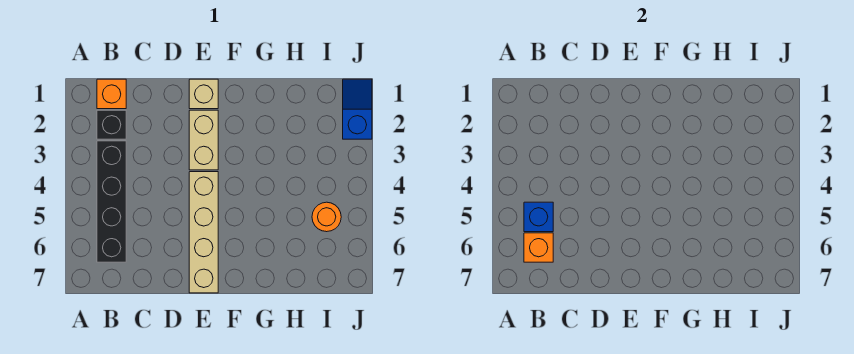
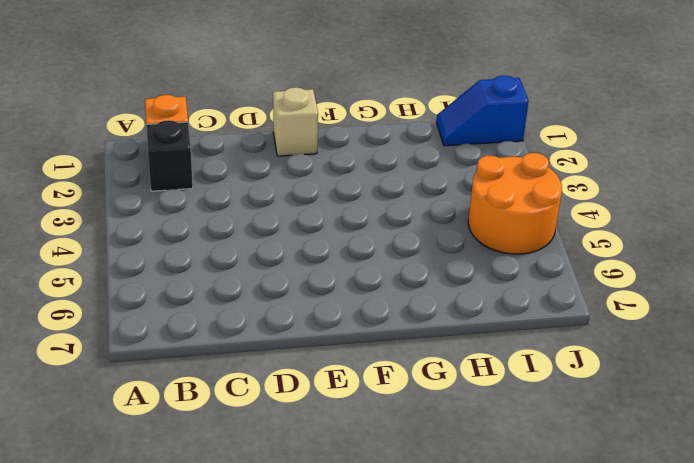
blue slope I1:J1 level 1 top J -> blue slope J1:J2 level 1 top 2
orange round brick I4:J5 level 1 -> orange round brick I5 level 1
none -> black brick B3:B6 level 1
none -> tan brick E2:E3 level 1

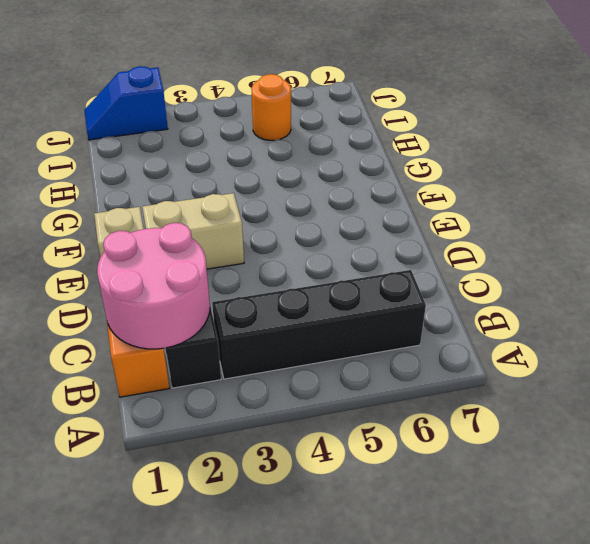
pink round brick B1:C2 level 2 -> none
none -> tan brick E4:E7 level 1
none -> blue brick B5 level 2

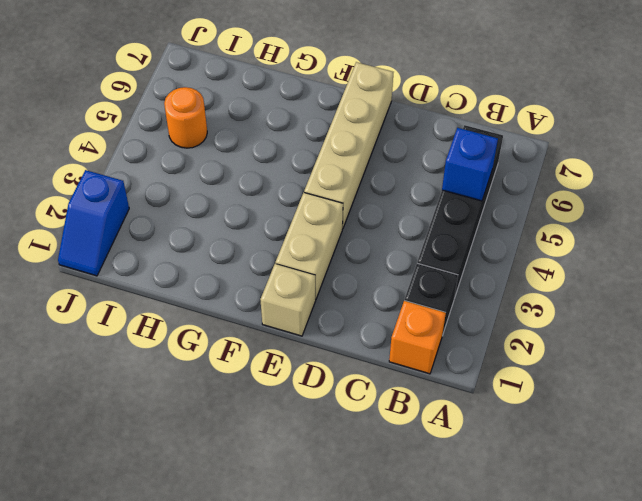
none -> orange brick B6 level 2

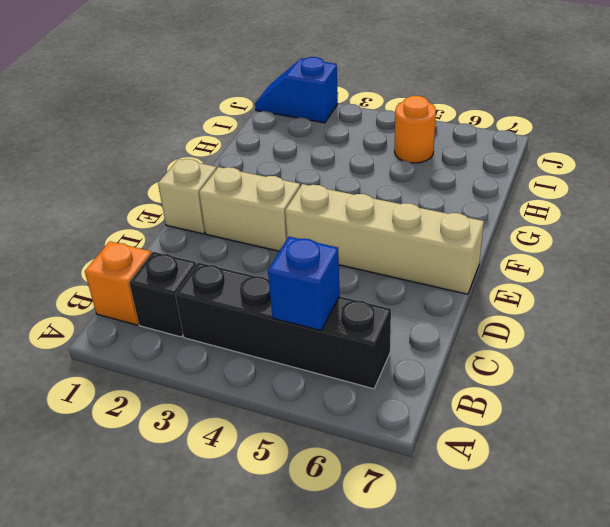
none -> orange brick B6 level 2

